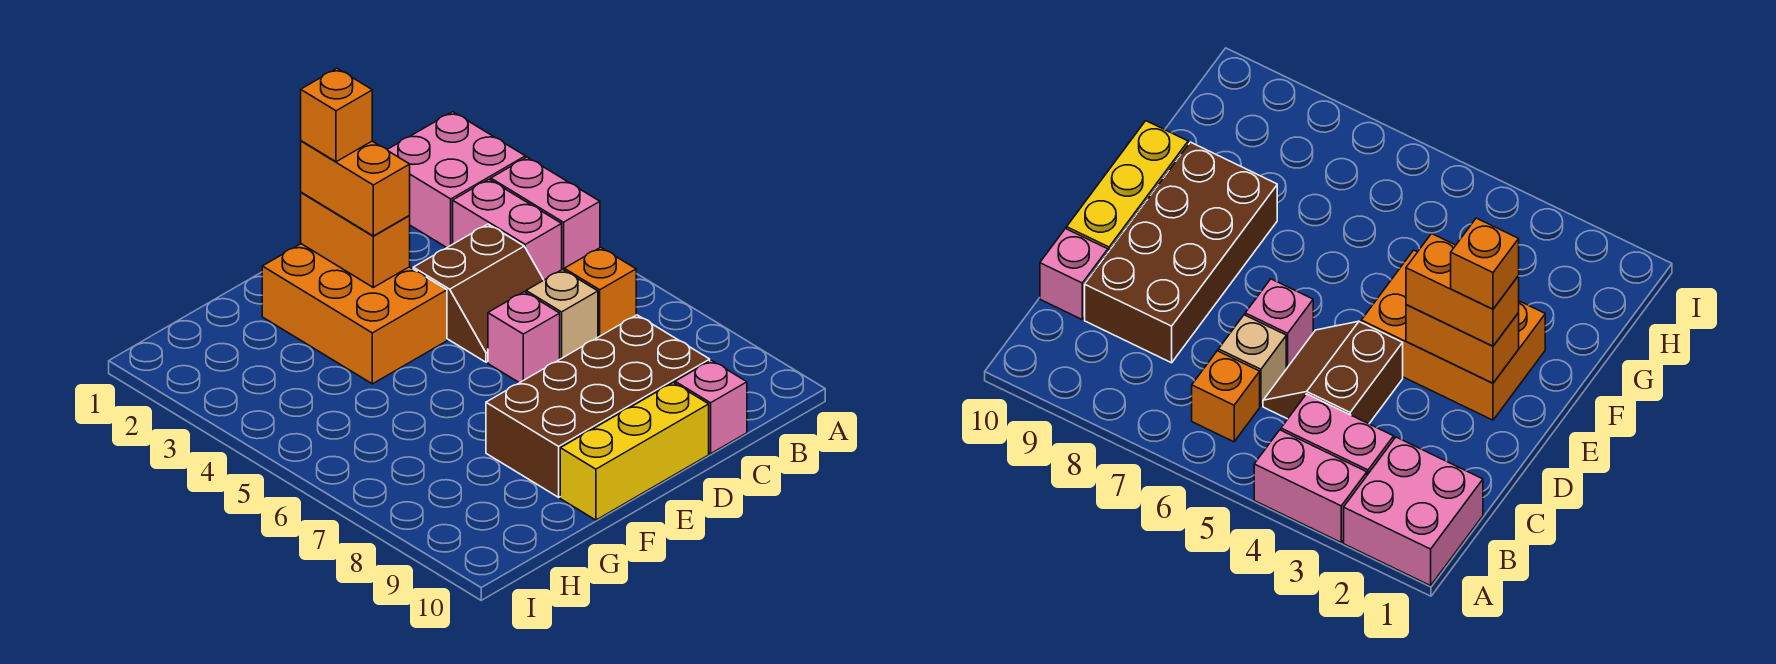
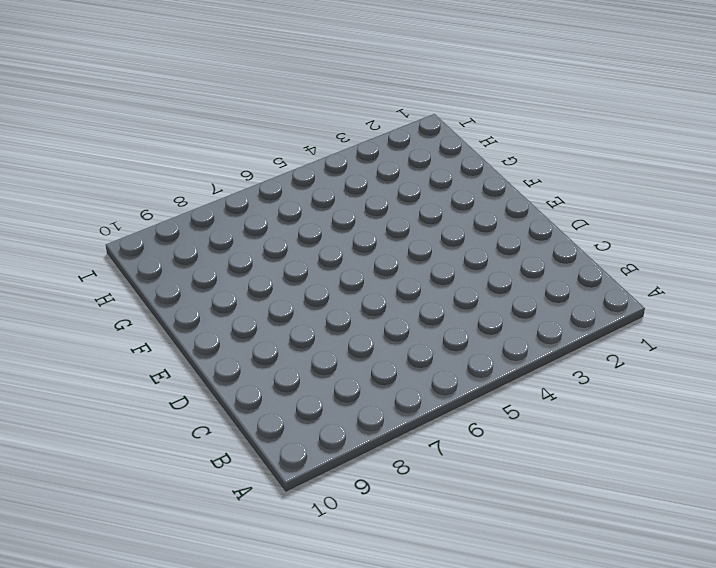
none -> pink brick A1:B2 level 1
none -> pink brick A3:A4 level 1
none -> pink brick B3:B4 level 1

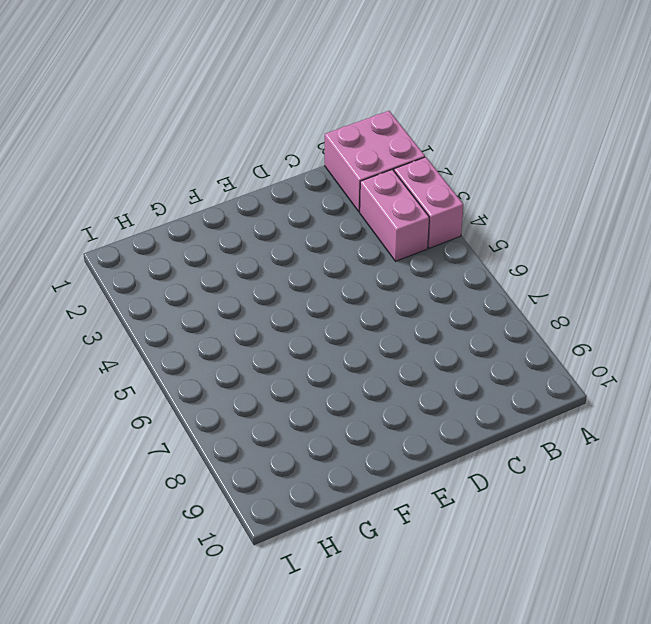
none -> orange brick B6 level 1
none -> brown slope C4:D5 level 1 top 4
none -> tan brick C6 level 1

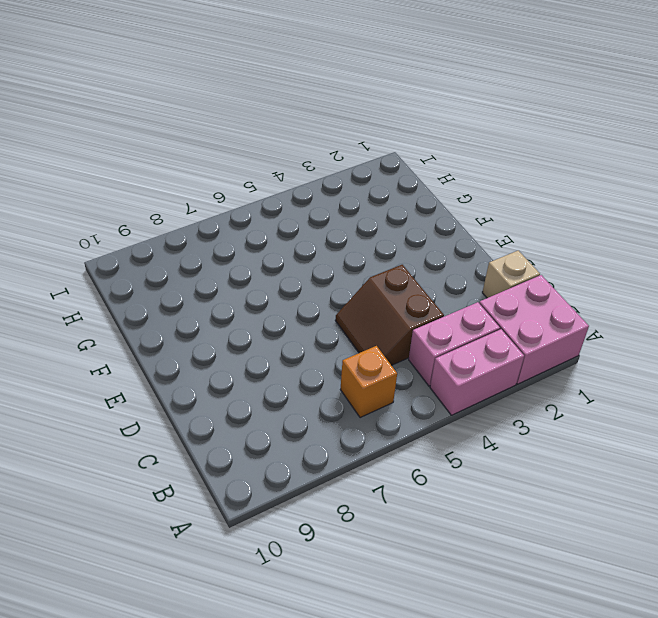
tan brick C1 level 1 -> tan brick C6 level 1
none -> brown brick C8:F9 level 1
none -> pink brick C10 level 1
none -> pink brick D6 level 1

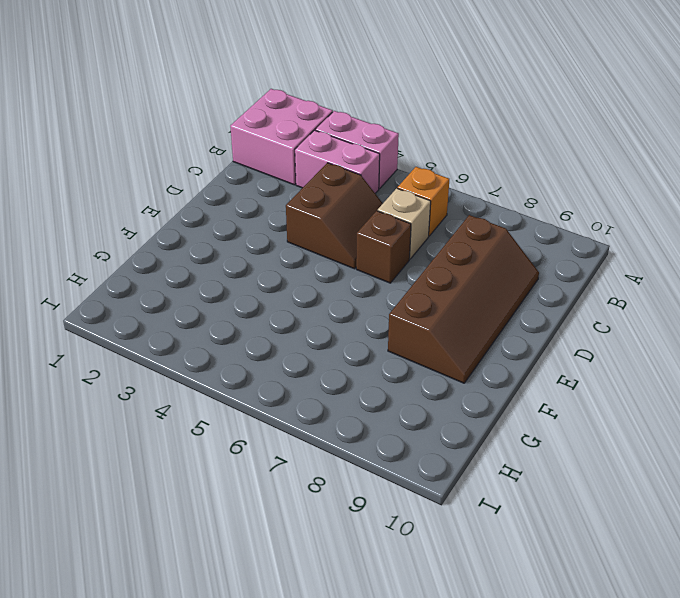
brown slope C8:F9 level 1 top 8 -> brown brick C8:F9 level 1
brown brick D6 level 1 -> pink brick D6 level 1
none -> pink brick C10 level 1
none -> yellow brick D10:F10 level 1
none -> orange brick E2:F4 level 1

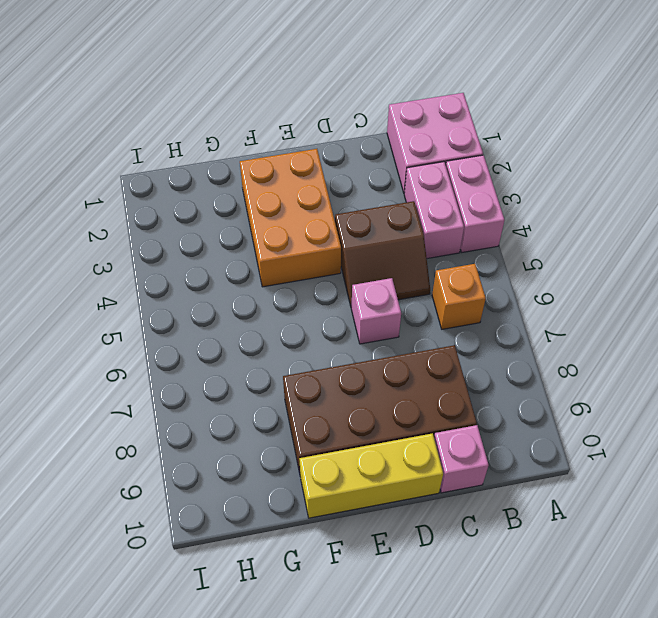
none -> tan brick C6 level 1
none -> orange brick E2:E3 level 2
none -> orange brick E2:E3 level 3

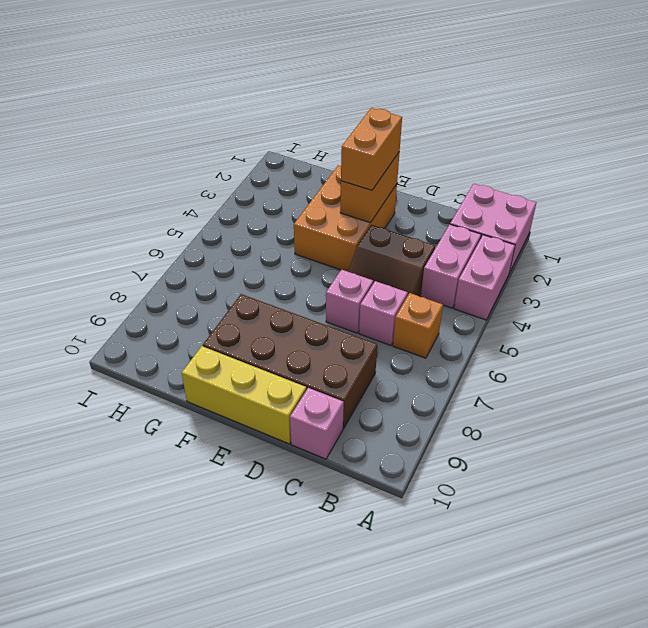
pink brick C6 level 1 -> tan brick C6 level 1
none -> orange brick E2 level 4

